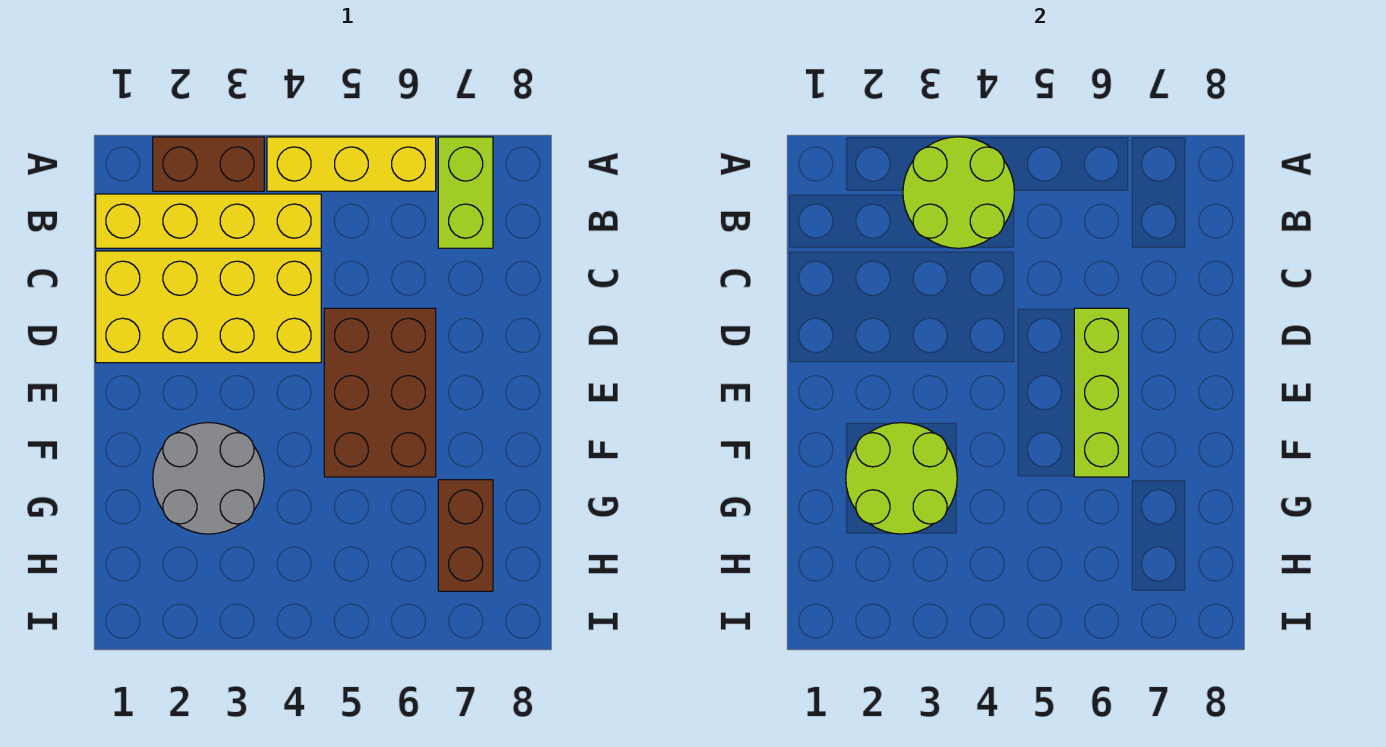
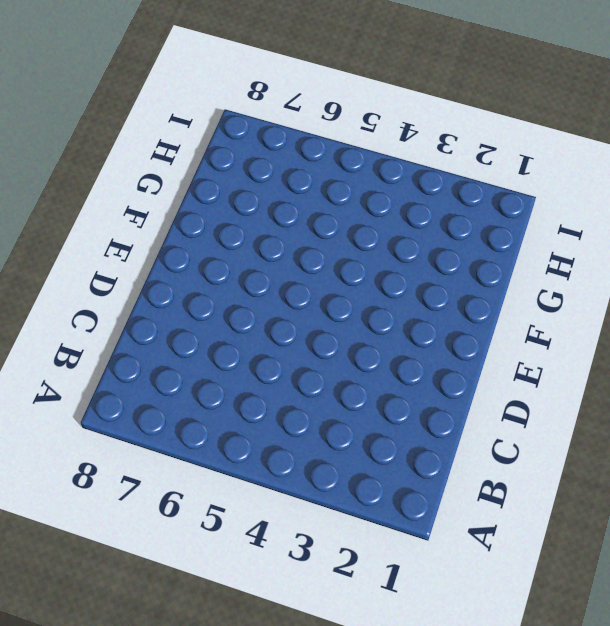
none -> brown brick A2:A3 level 1
none -> yellow brick A4:A6 level 1

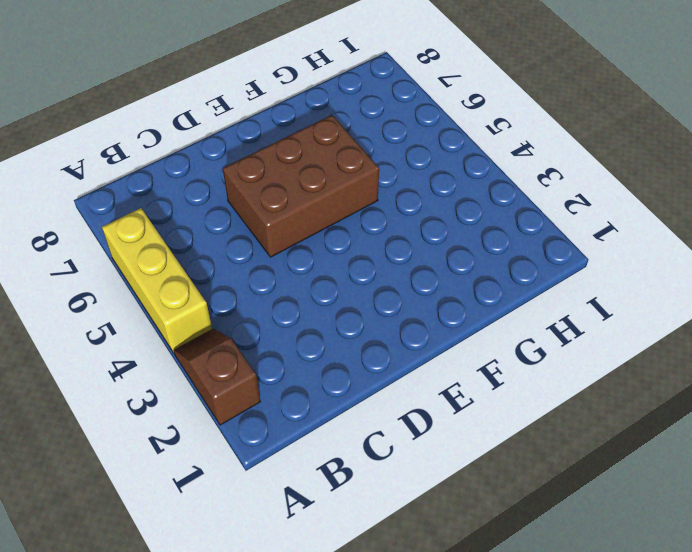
brown slope A2:A3 level 1 top 2 -> brown brick A2:A3 level 1
none -> lime brick A7:B7 level 1
none -> yellow brick B1:B4 level 1

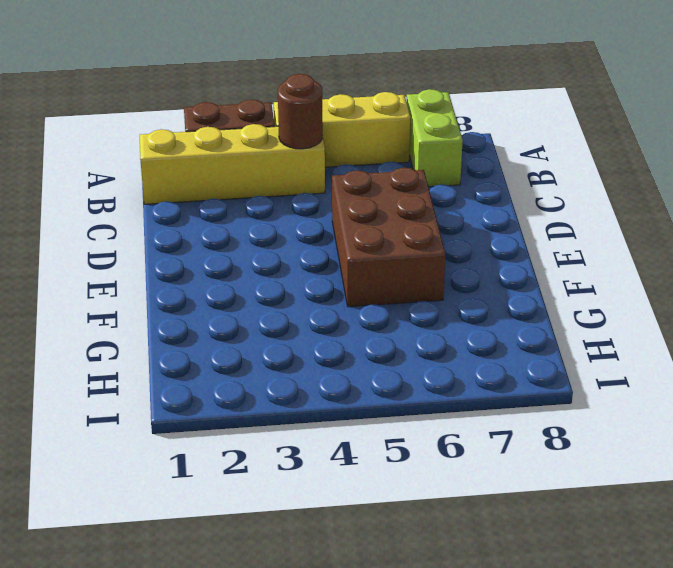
brown round brick B4 level 2 -> lime round brick A3:B4 level 2
none -> yellow brick C1:D4 level 1
none -> grey round brick F2:G3 level 1

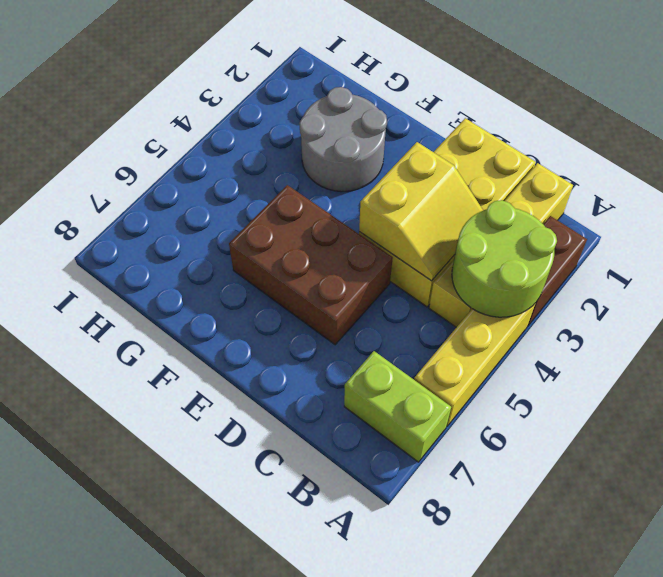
yellow slope C3:D4 level 2 top D -> none
none -> brown brick G7:H7 level 1
none -> lime brick D6:F6 level 2

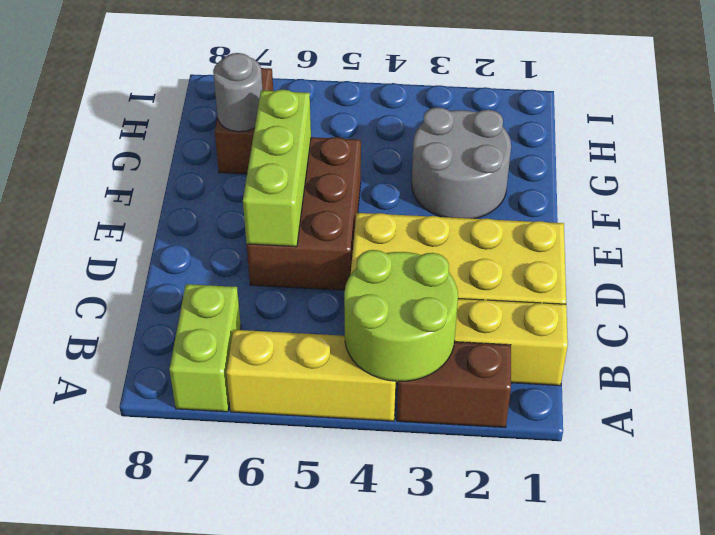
grey round brick G7 level 2 -> none
none -> lime round brick F2:G3 level 2

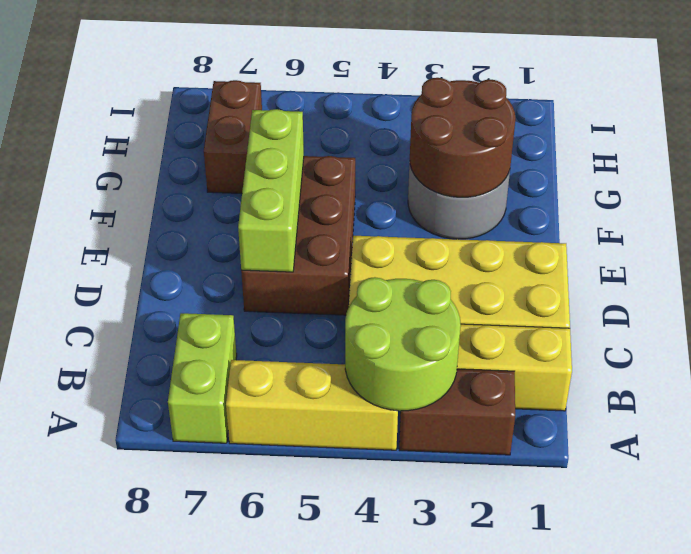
brown round brick F2:G3 level 2 -> lime round brick F2:G3 level 2

